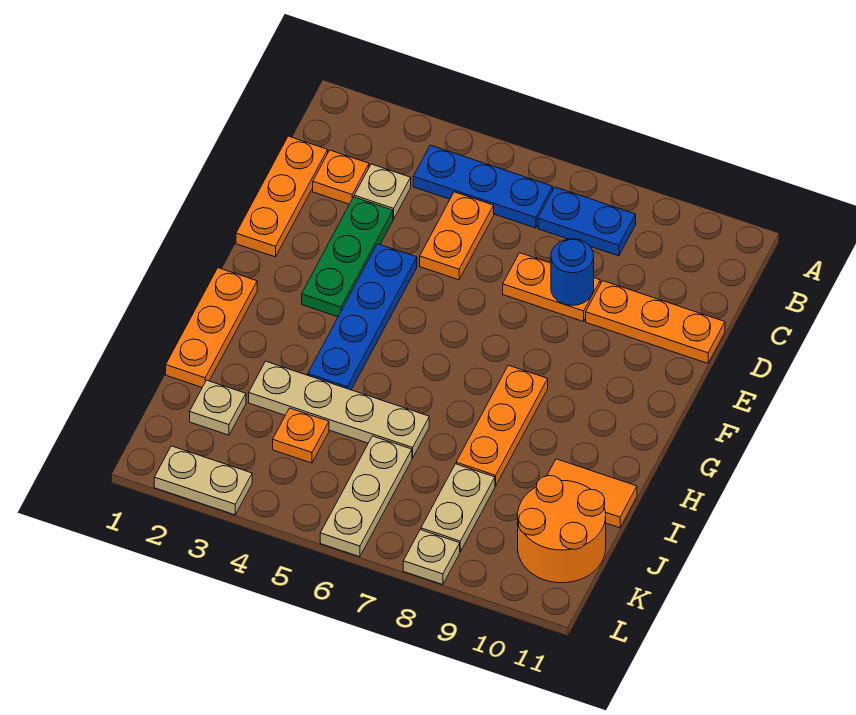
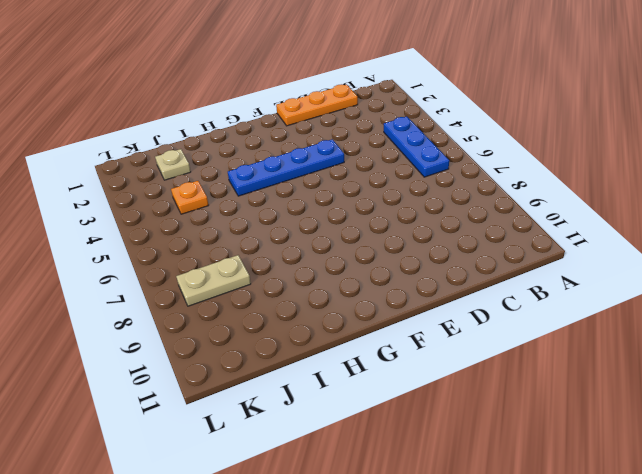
none -> blue plate B7:B8 level 1
none -> orange plate C2 level 1
none -> tan plate C3 level 1

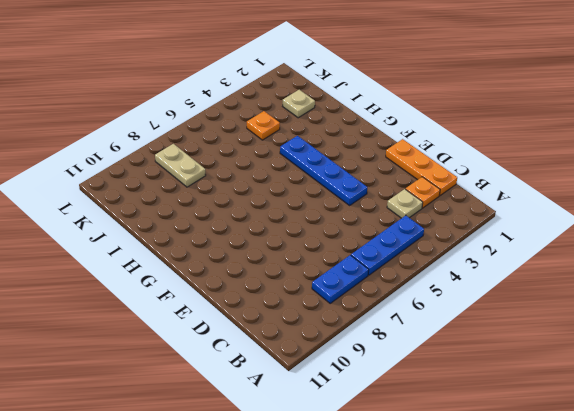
none -> orange plate C5:D5 level 1
none -> green plate D3:F3 level 1
none -> orange plate D7:D8 level 1

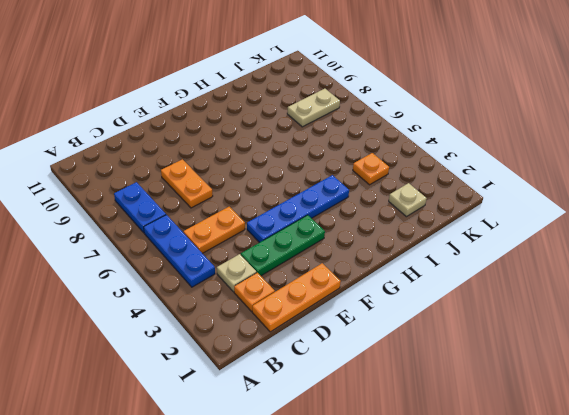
none -> orange plate D9:D11 level 1
none -> orange plate G1:I1 level 1
none -> orange plate G8:I8 level 1

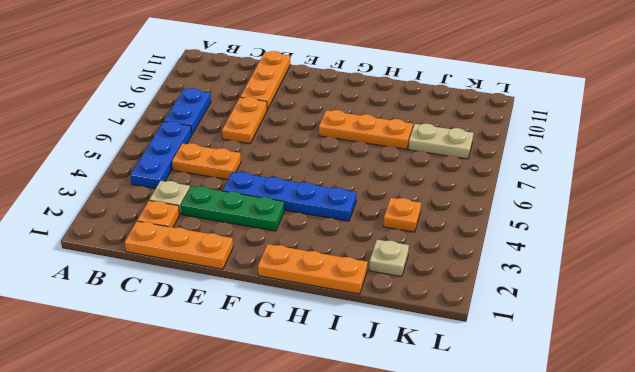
none -> tan plate I3:I6 level 1
none -> orange tile I10:I11 level 1
none -> tan plate J6:L6 level 1

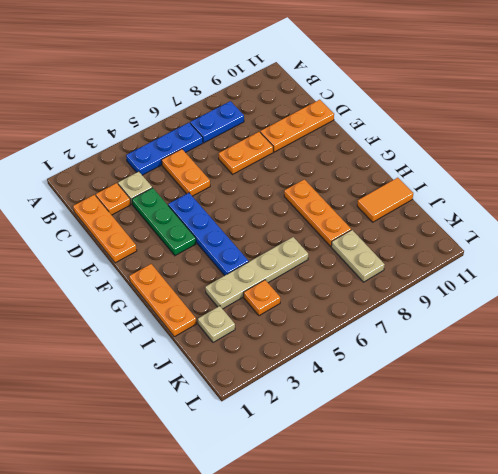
none -> tan plate J6:L6 level 1
none -> orange round brick J10:K11 level 1
none -> tan plate L2:L3 level 1

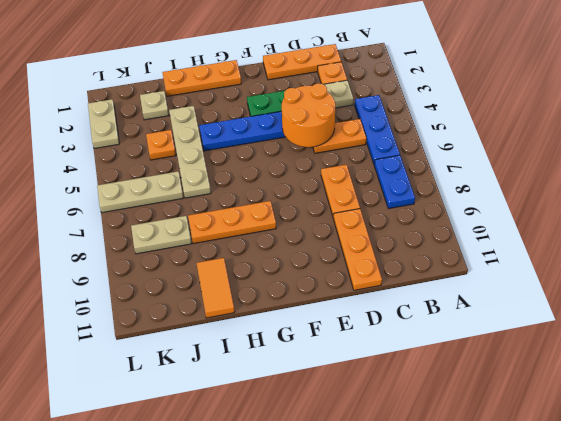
orange round brick D4:E5 level 2 -> orange round brick J10:K11 level 1
none -> tan plate L8 level 1
none -> blue round brick D8 level 2

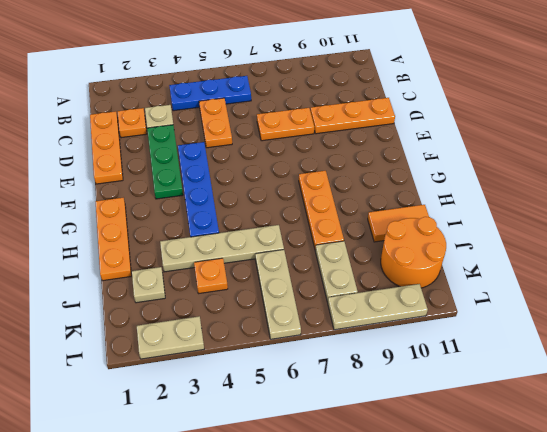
tan plate L8:L10 level 1 -> tan plate L8 level 1
none -> blue plate B7:B8 level 1
none -> blue round brick D8 level 2

